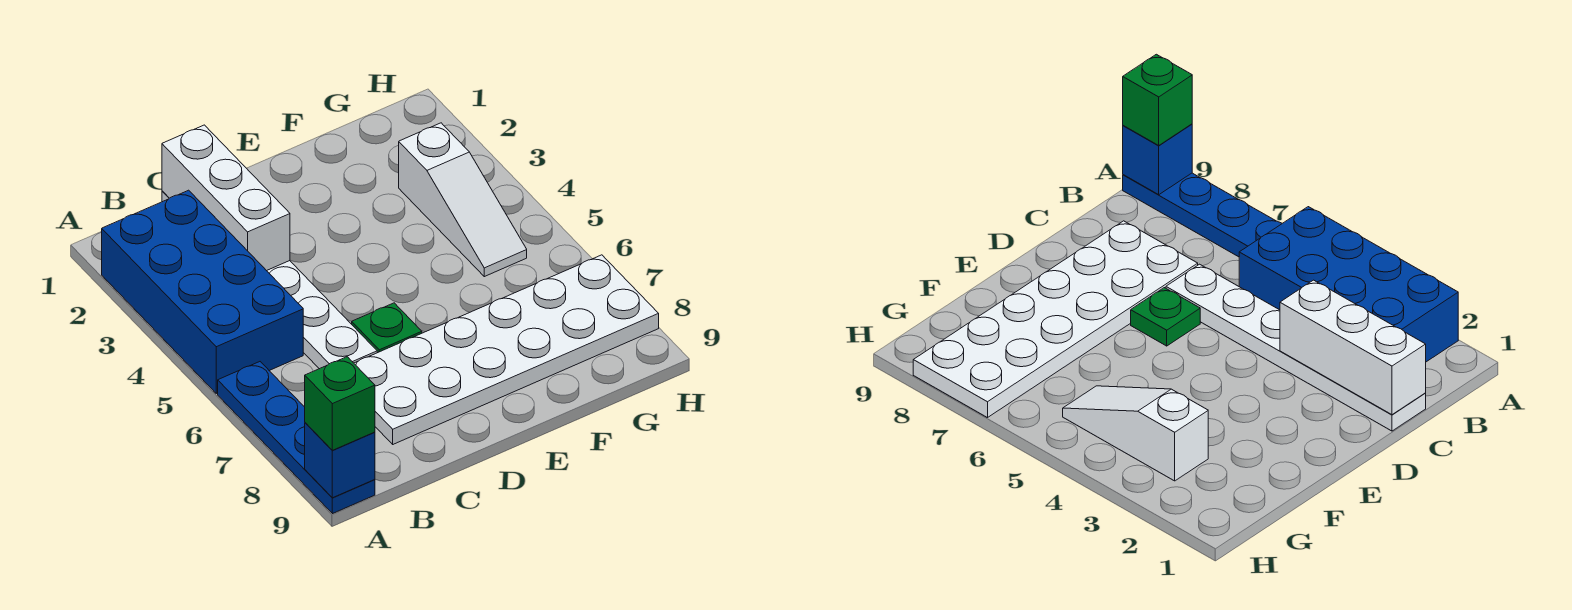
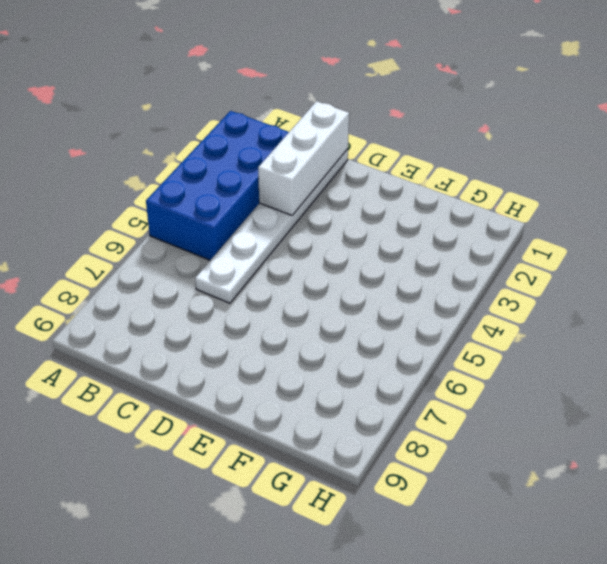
none -> blue plate A6:A9 level 1
none -> white plate C7:H8 level 1

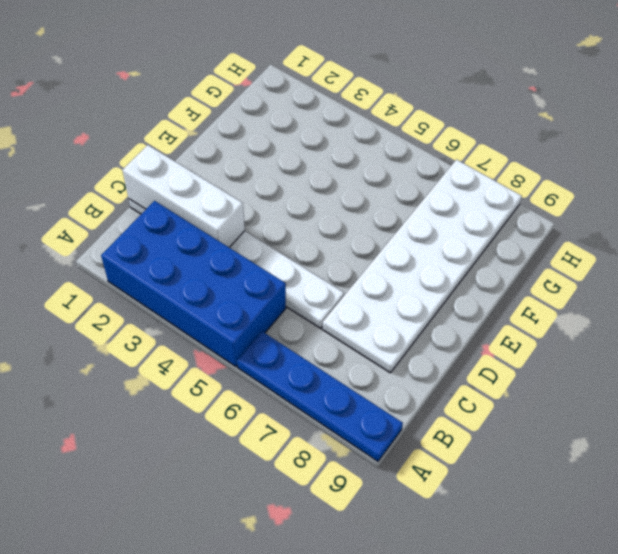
none -> green plate D6 level 1
none -> white slope G3:G5 level 1 top 3

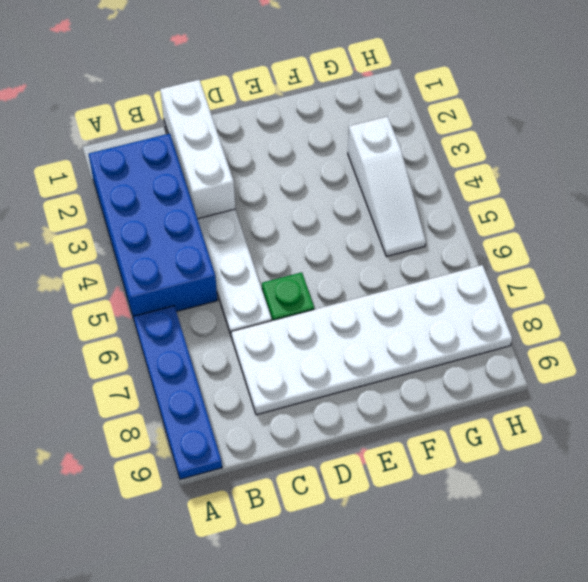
none -> blue brick A9 level 2
none -> green brick A9 level 3

